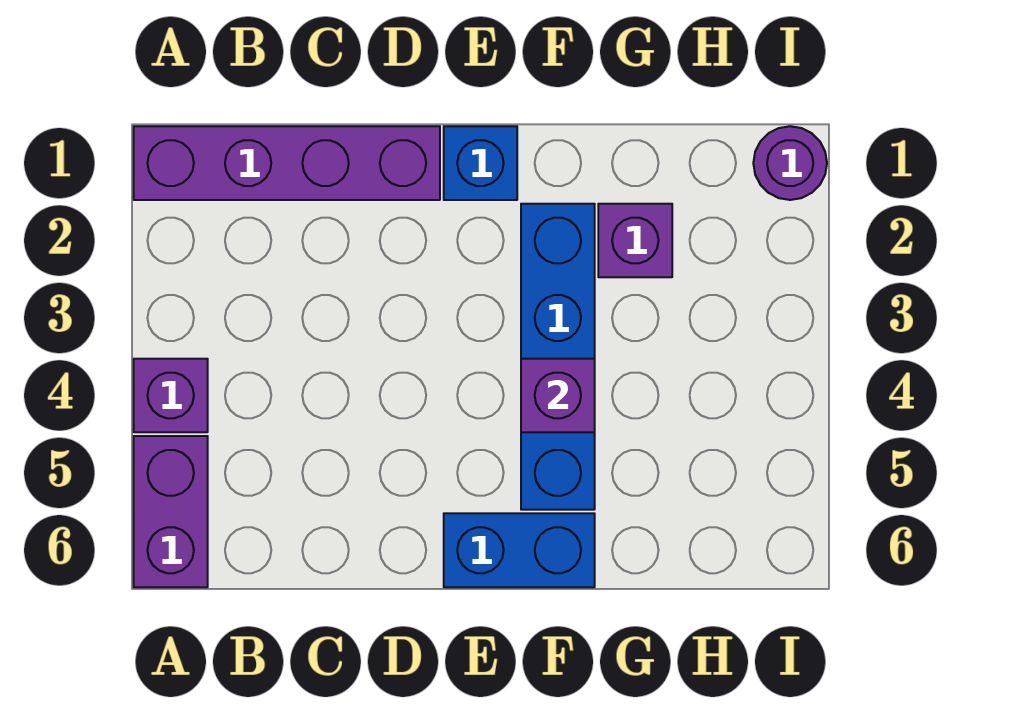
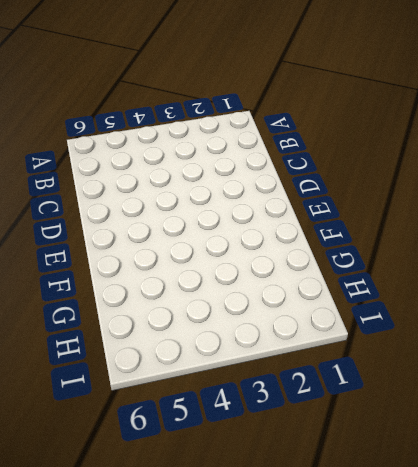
none -> purple brick A1:D1 level 1
none -> purple brick A4 level 1

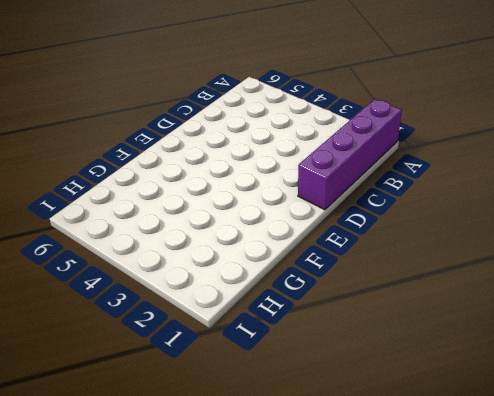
none -> purple brick A4 level 1
none -> purple brick A5:A6 level 1

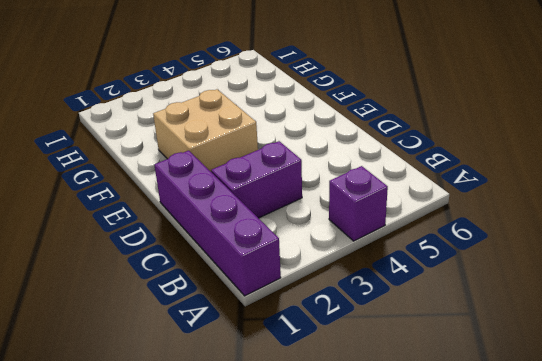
purple brick C2:C3 level 1 -> purple brick A5:A6 level 1
tan brick E2:F3 level 1 -> blue brick F2:F5 level 1
none -> blue brick E1 level 1
none -> blue brick E6:F6 level 1

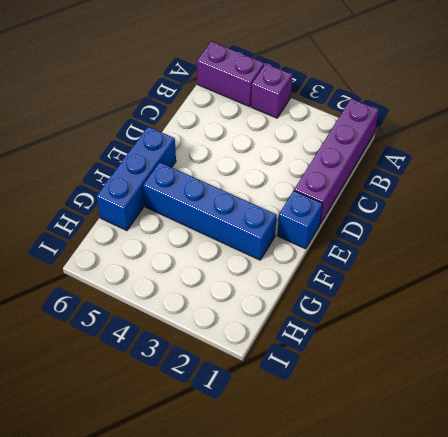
blue brick E6:G6 level 1 -> blue brick E6:F6 level 1
none -> purple brick G2 level 1
none -> purple round brick I1 level 1

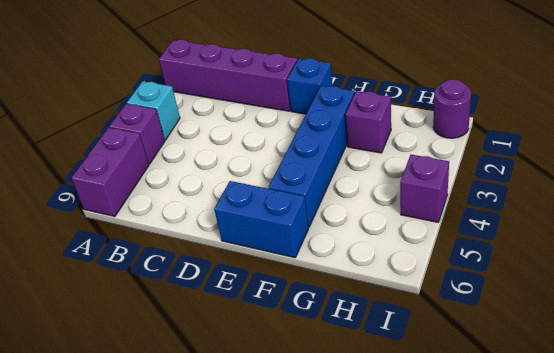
cyan brick A3 level 1 -> none
purple brick I4 level 1 -> purple brick F4 level 2

